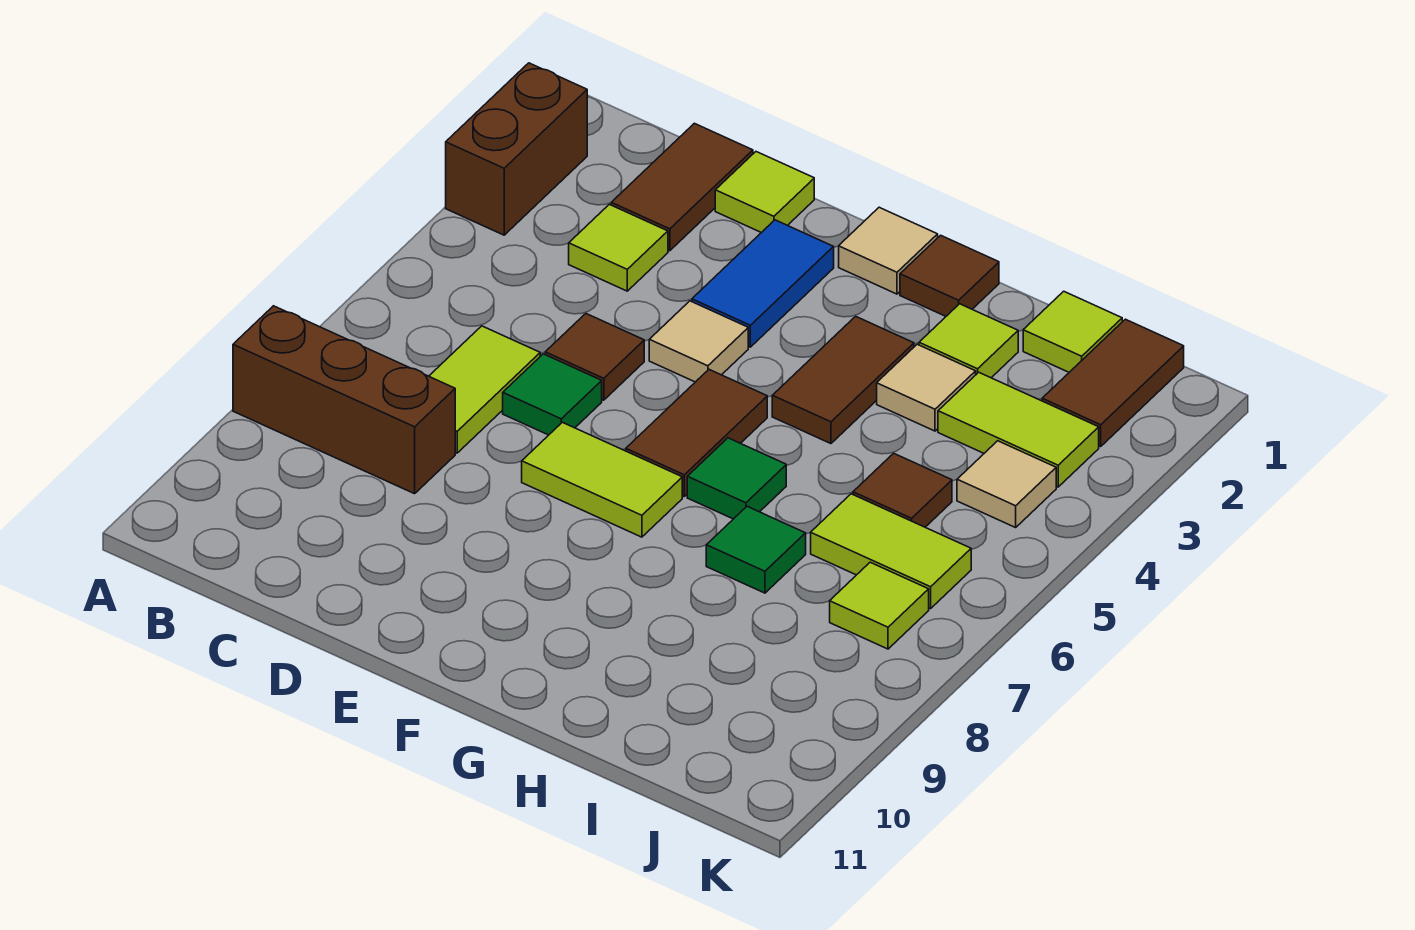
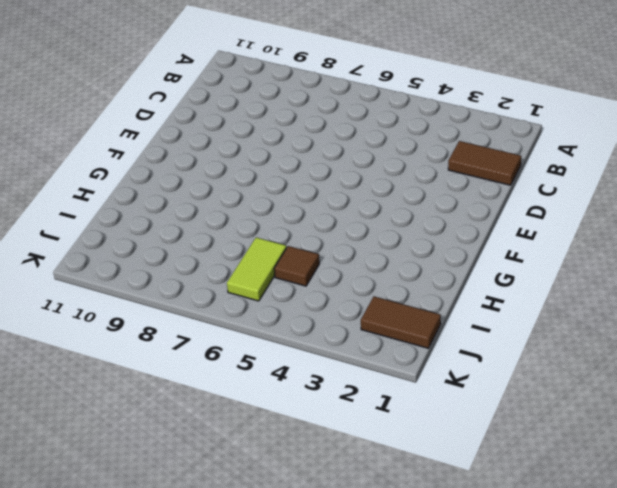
none -> brown brick A2:A3 level 1
none -> brown brick A8:C8 level 1
none -> lime tile C3 level 1

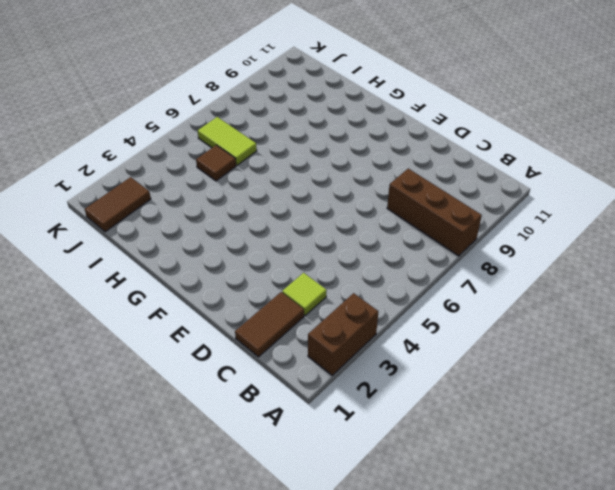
none -> lime tile C6:C7 level 1
none -> lime tile D1 level 1
none -> brown tile D5 level 1

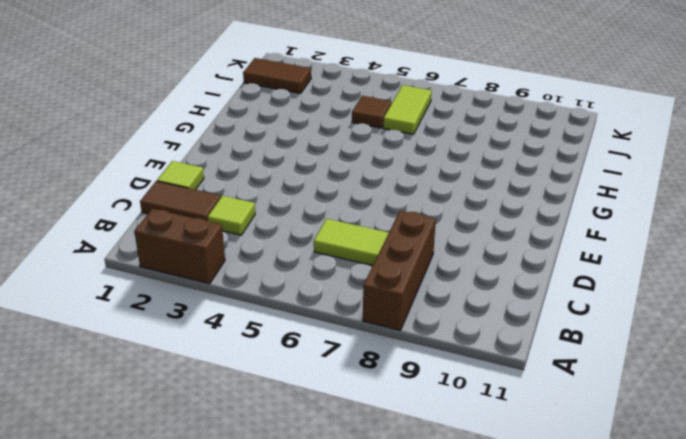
none -> brown tile D5 level 1
none -> green tile D6 level 1
none -> blue tile E2:E3 level 1

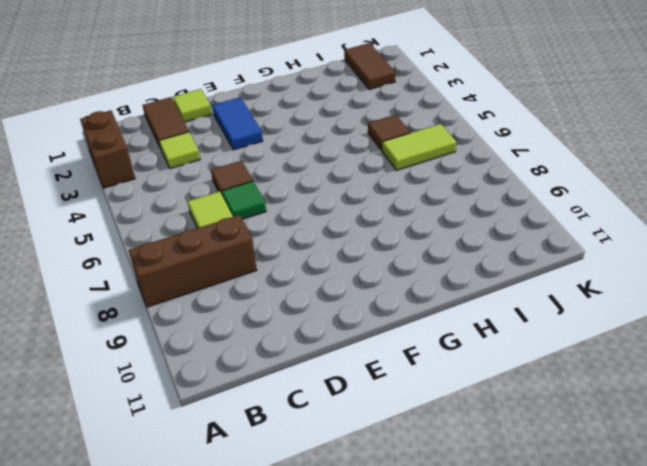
none -> tan tile E4 level 1
none -> lime tile E7:F7 level 1
none -> tan tile F1 level 1

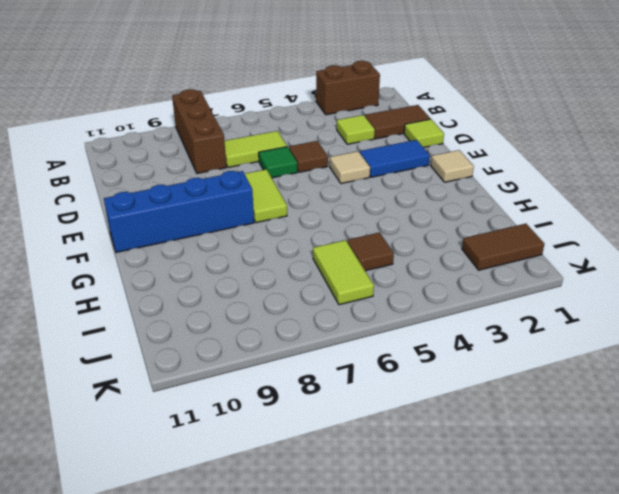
blue brick F8:F11 level 1 -> none
none -> brown tile F5:F6 level 1
none -> brown tile G1 level 1
none -> brown tile G3:G4 level 1

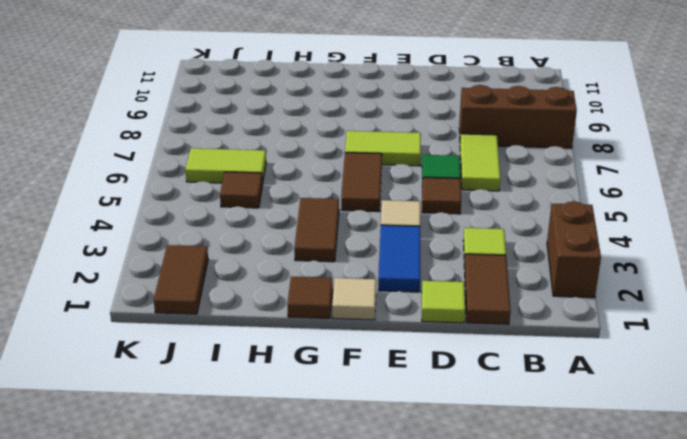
none -> green tile G6 level 1
none -> lime tile H2 level 1
none -> tan tile H3 level 1

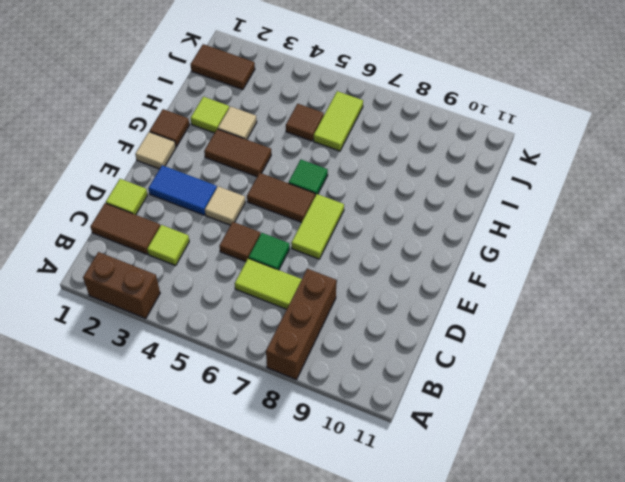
none -> green tile H7 level 1
none -> lime tile I1 level 1
none -> lime tile I3:J3 level 1

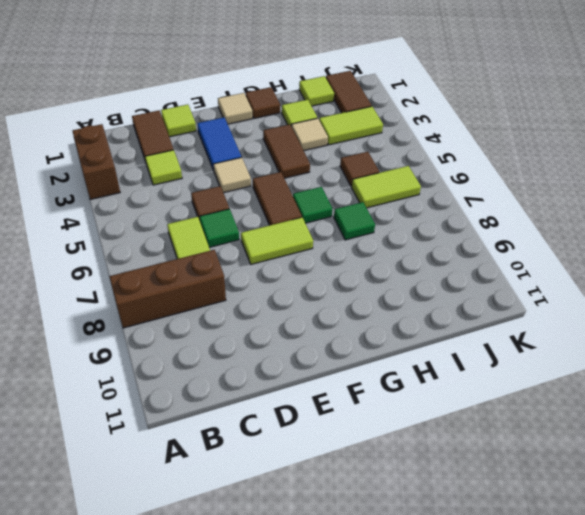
none -> tan tile J4 level 1
none -> lime tile J7 level 1

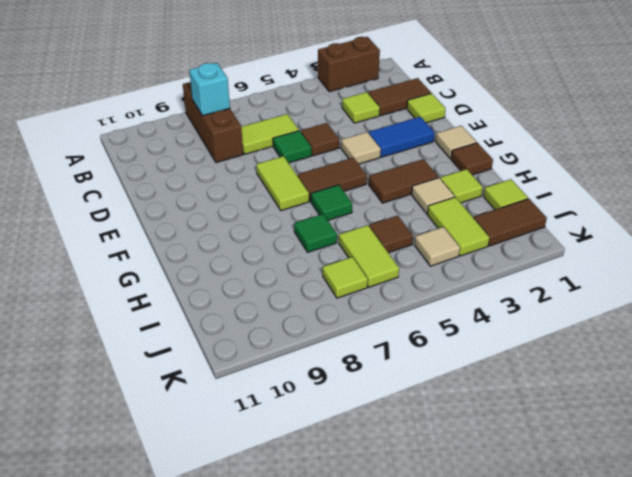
cyan brick B8 level 2 -> none

